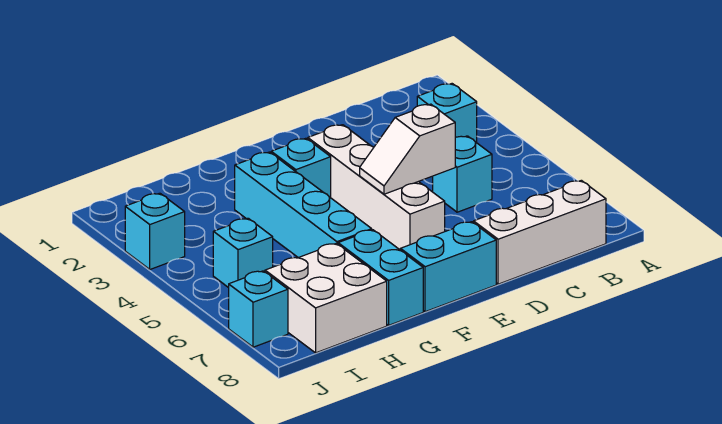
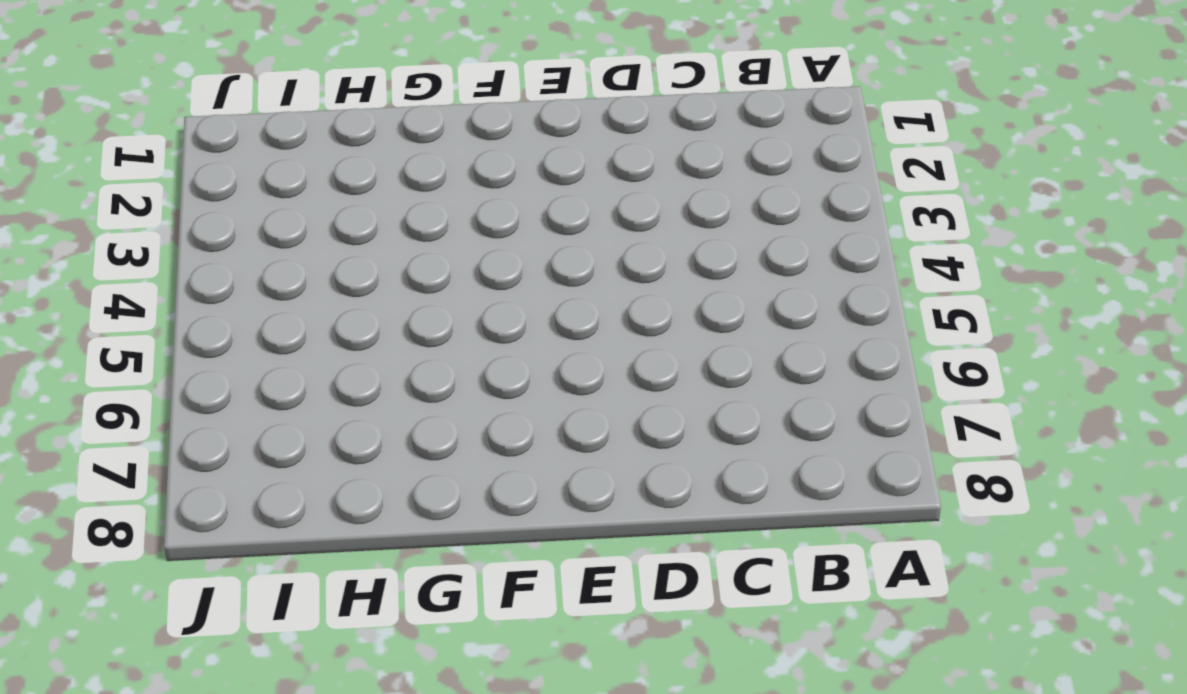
none -> cyan brick B3 level 1
none -> white brick B8:D8 level 1
none -> cyan brick C5 level 1

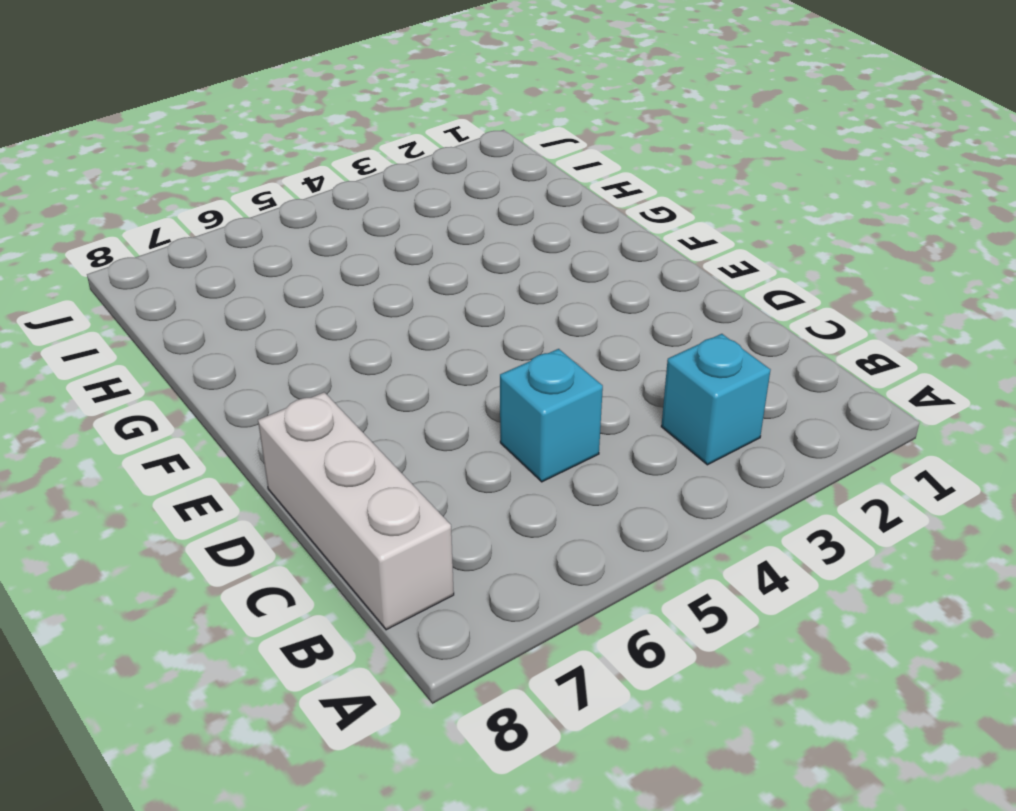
none -> white brick E3:E6 level 1
none -> cyan brick E8:F8 level 1
none -> cyan brick F3 level 1

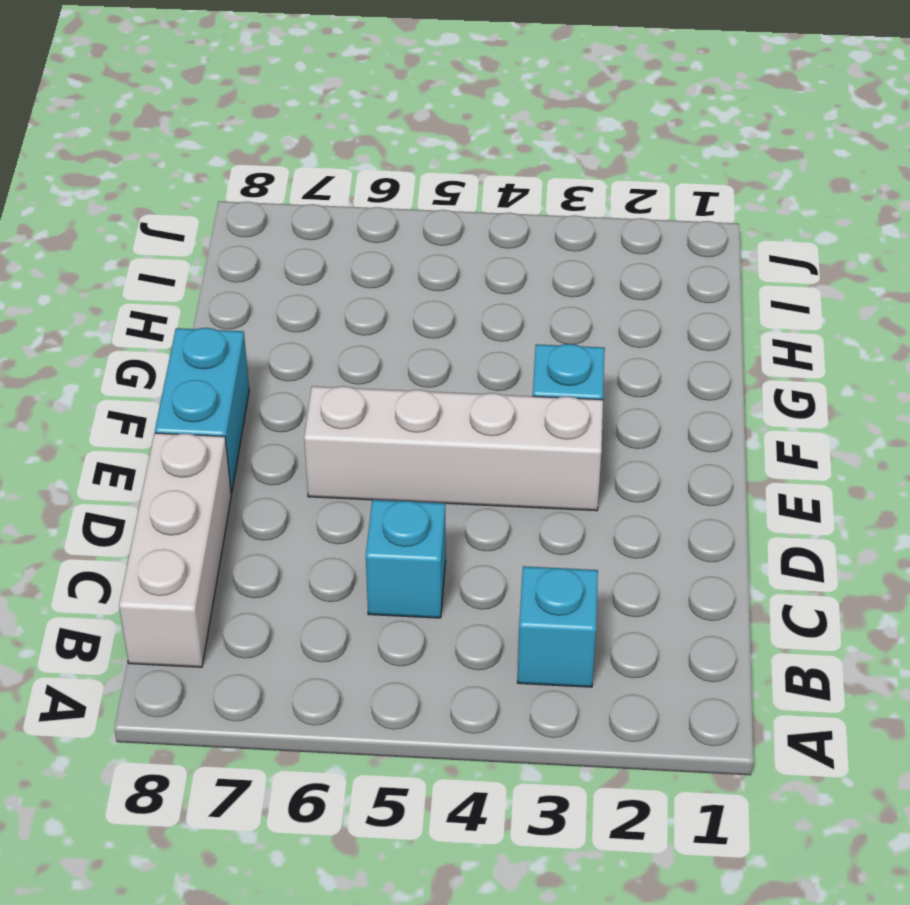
none -> cyan brick G3:G6 level 1
none -> cyan brick G7:G8 level 1
none -> white brick H7:I8 level 1

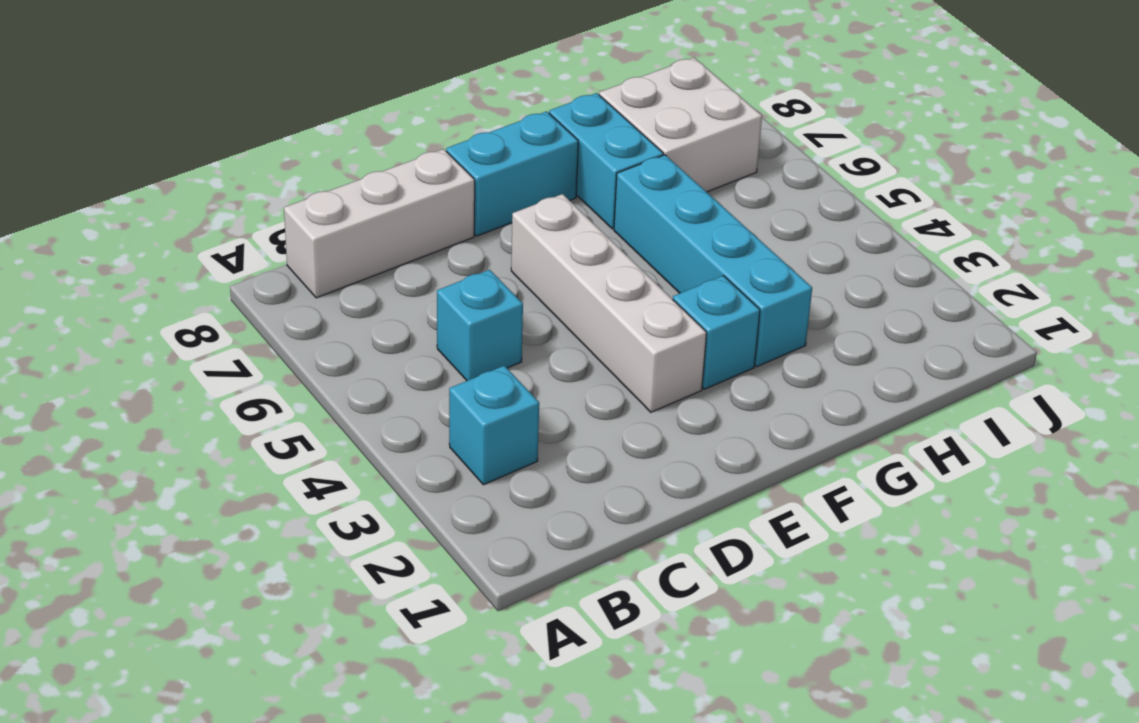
none -> cyan brick I5 level 1
none -> cyan brick J3 level 1
none -> cyan brick J7 level 1

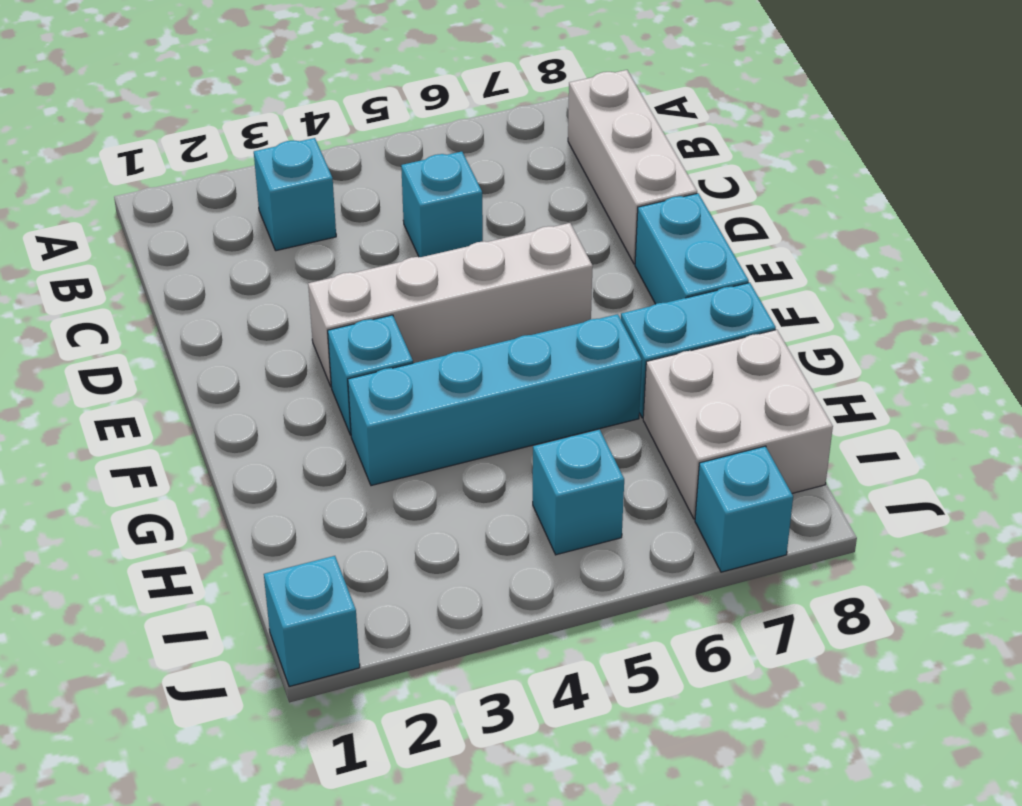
cyan brick J1 level 1 -> cyan brick J3 level 1
none -> white slope D5:E5 level 2 top D

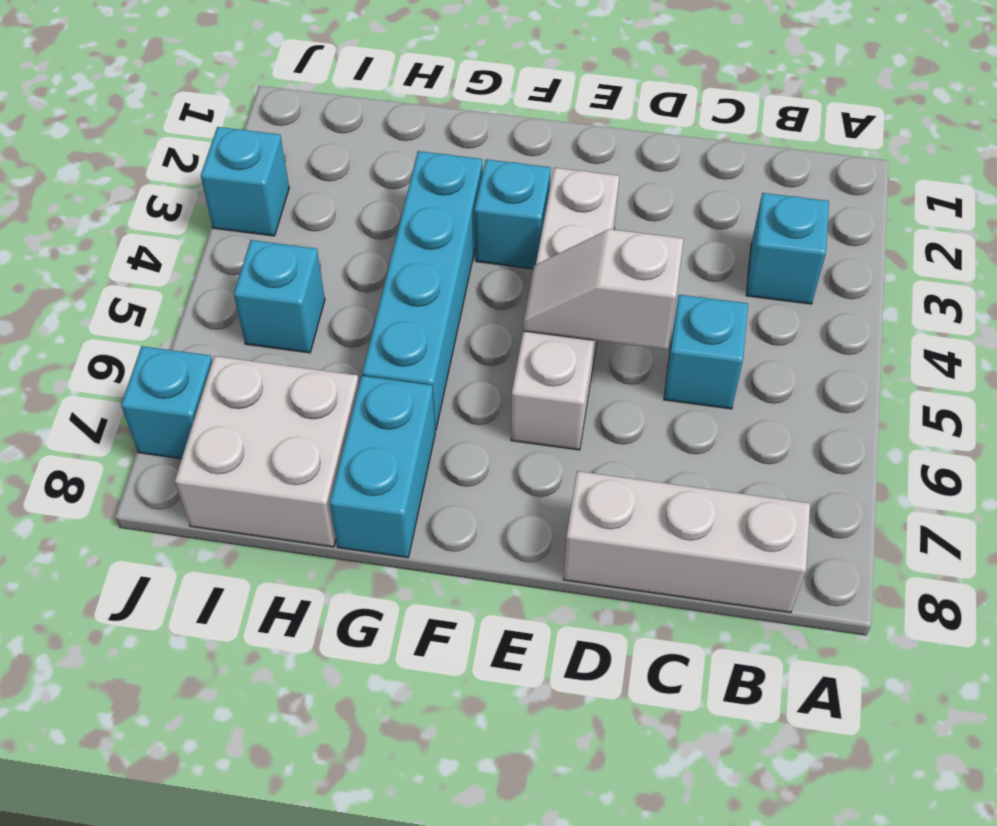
none -> cyan brick E8:F8 level 1

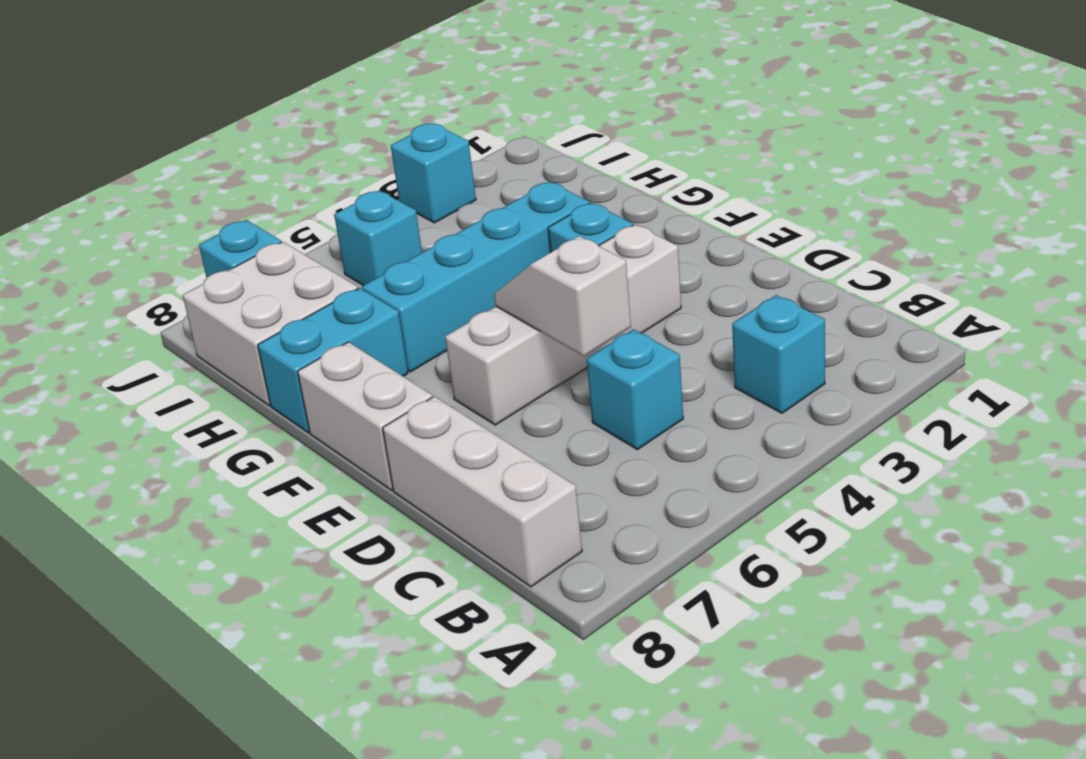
white brick E8:F8 level 1 -> cyan brick E8:F8 level 1

